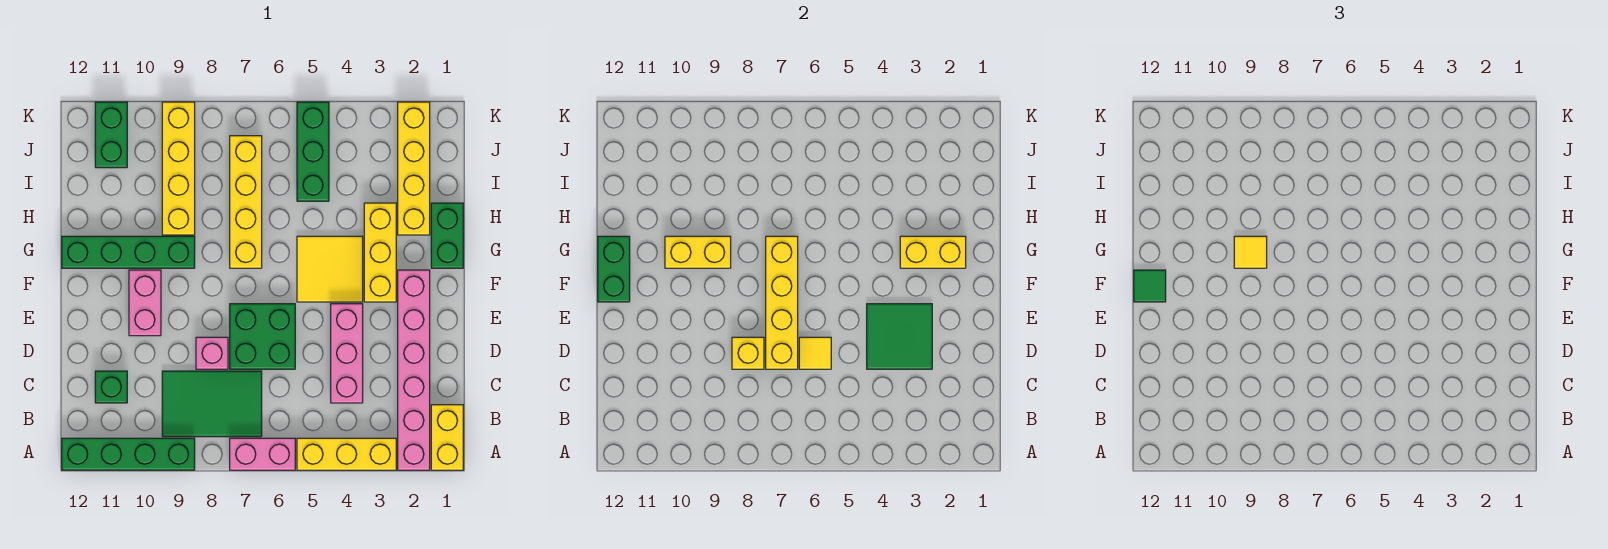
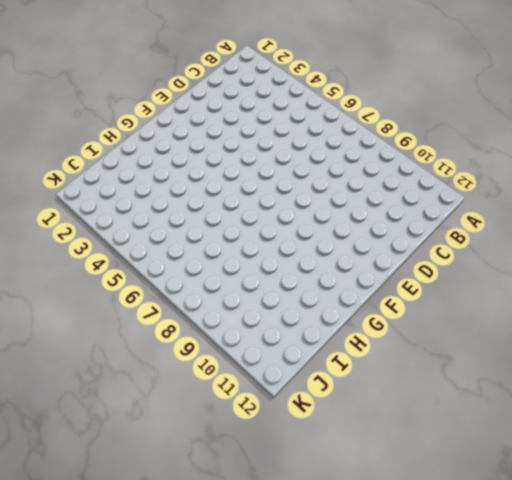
none -> yellow brick A1:B1 level 1
none -> pink brick A2:F2 level 1
none -> yellow brick A3:A5 level 1

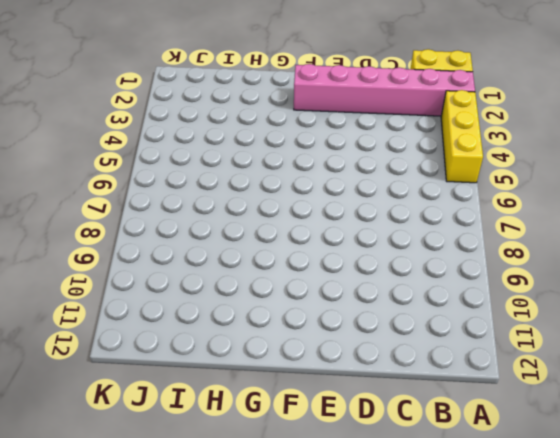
none -> pink brick A6:A7 level 1
none -> green brick A9:A12 level 1
none -> green tile B7:C9 level 1

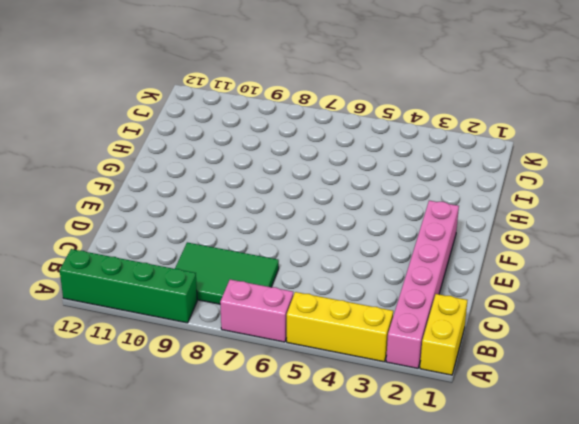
none -> pink brick C4:E4 level 1
none -> green brick C11 level 1
none -> green brick D6:E7 level 1

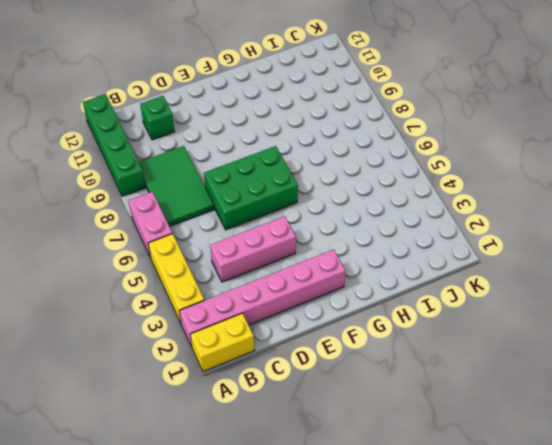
green brick D6:F7 level 1 -> green brick D6:E7 level 1
none -> pink brick D8 level 1
none -> pink brick E10:F10 level 1
none -> yellow brick F3:H3 level 1

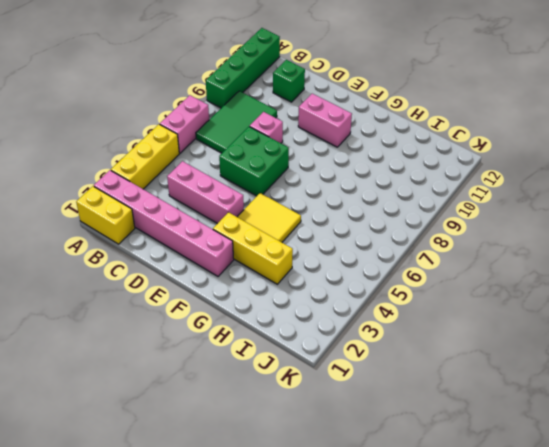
none -> green brick G1:H1 level 1
none -> yellow brick G7:J7 level 1
none -> green brick G9:G12 level 1

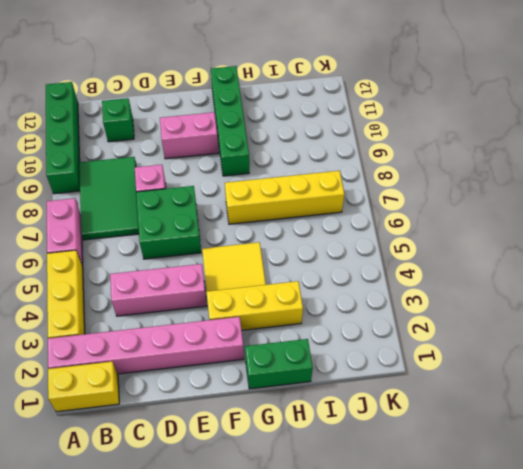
none -> yellow brick H2:K2 level 1
none -> yellow brick H9:K9 level 1
none -> green brick I5:K5 level 1

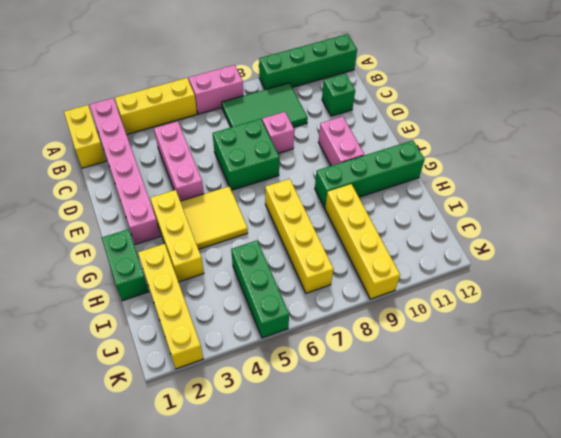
none -> green brick J11:K11 level 1
none -> green tile D3:E4 level 2
none -> yellow tile D6 level 2

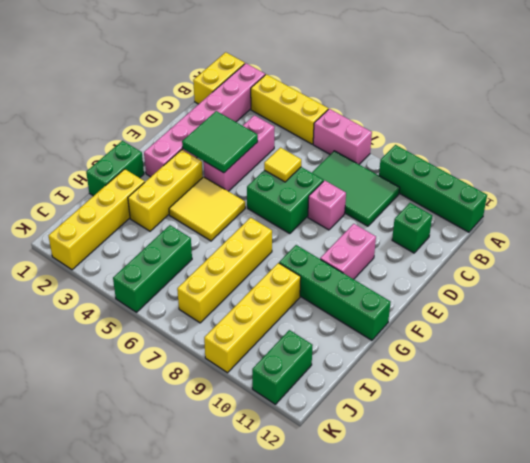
none -> yellow brick D7:G7 level 2
none -> yellow brick D8 level 2
none -> green brick F12:G12 level 2

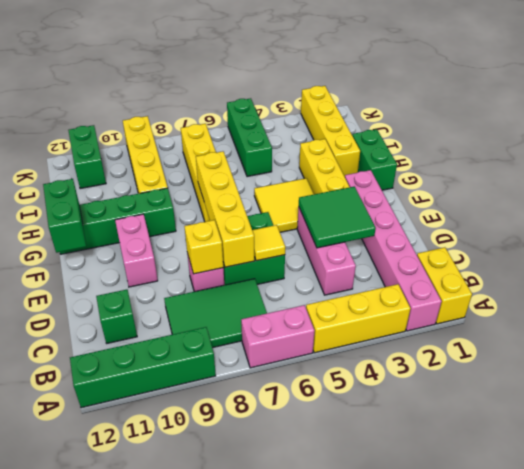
none -> yellow brick G2:G3 level 2
none -> yellow brick G9:G10 level 2
none -> green tile F12 level 3

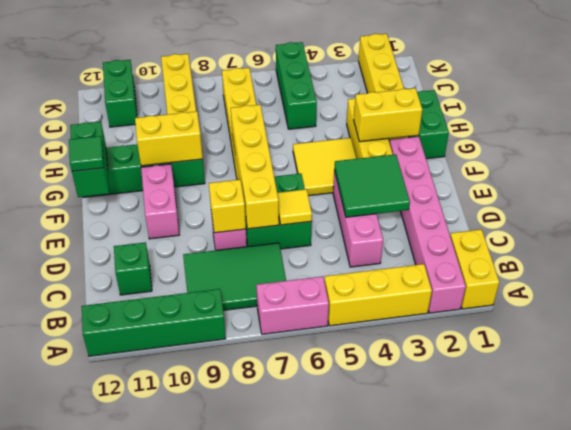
none -> yellow tile G9 level 3

